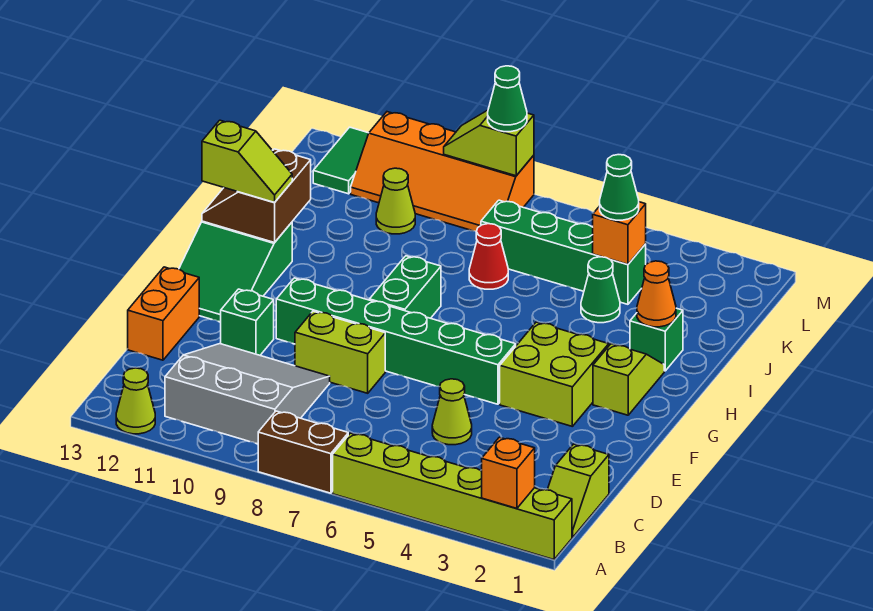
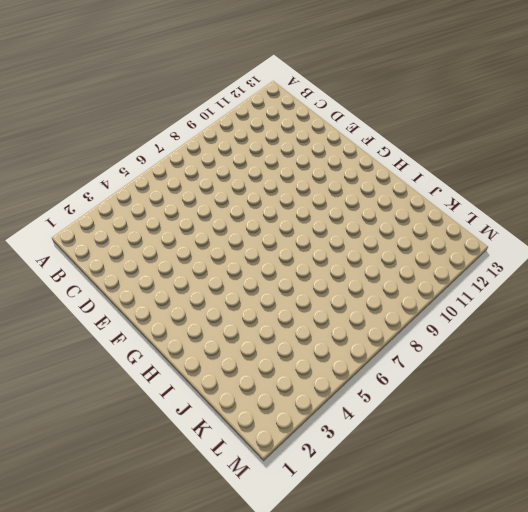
none -> lime brick A1:A6 level 1
none -> brown brick A7:A8 level 1
none -> lime cone A12 level 1

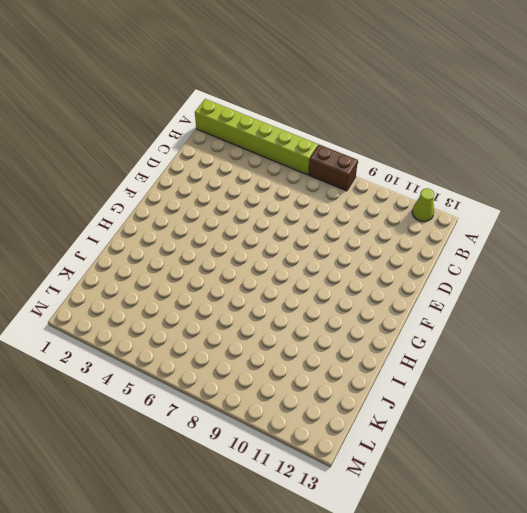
none -> lime slope B1:C1 level 1 top C
none -> grey slope B9:D11 level 1 top B
none -> lime cone D5 level 1

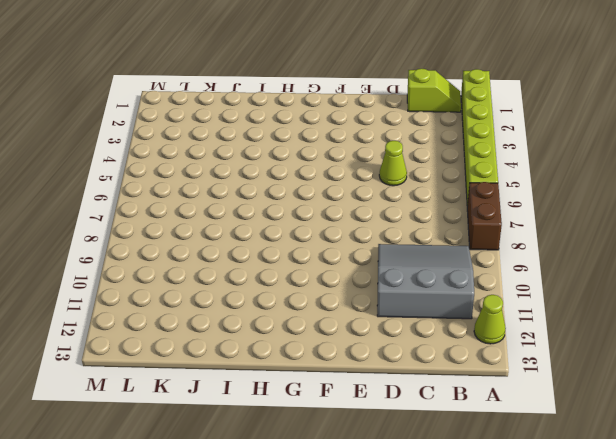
grey slope B9:D11 level 1 top 11 -> grey slope B9:D11 level 1 top B
none -> orange brick D13:E13 level 1
none -> lime brick E8:E9 level 1
none -> green brick E11 level 1

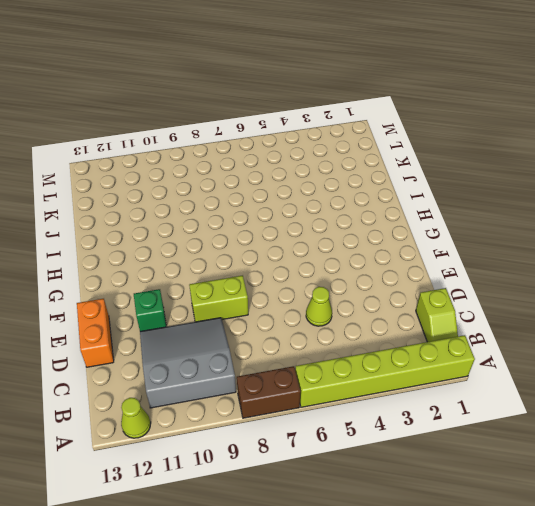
none -> lime brick F3:G4 level 1
none -> green brick F5:F10 level 1
none -> green slope F12:H13 level 1 top H

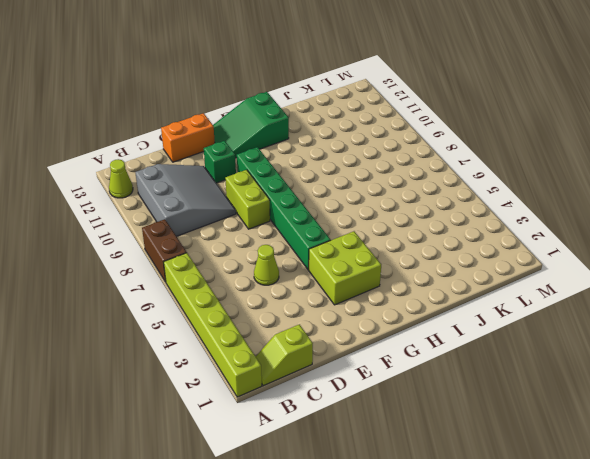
none -> lime slope G2:H2 level 1 top G
none -> green brick G8:H8 level 1
none -> green brick I2 level 1

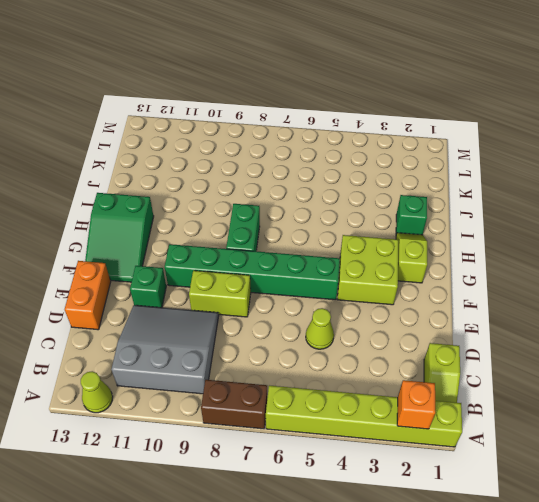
none -> green cone J4 level 1
none -> red cone J7 level 1
none -> green brick K4:K7 level 1

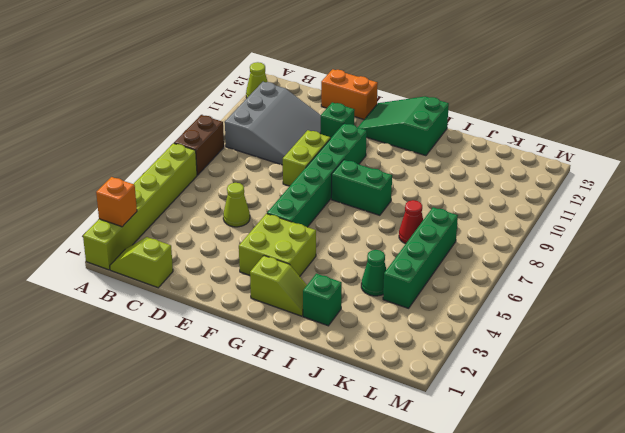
none -> lime cone K10 level 1
none -> orange slope L8:M11 level 1 top M
none -> green tile L12:M12 level 1

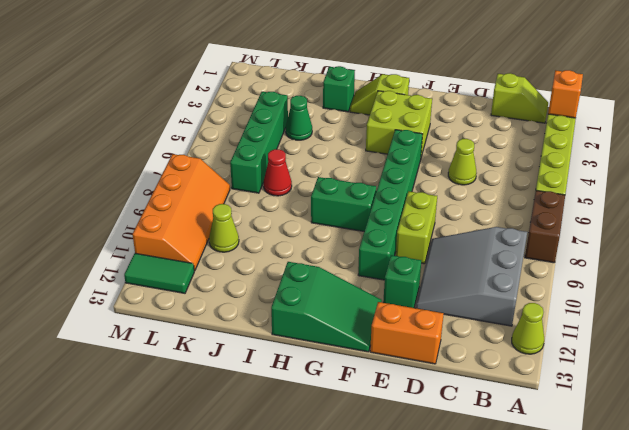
none -> brown slope H12:I13 level 2 top 12
none -> orange cone I2 level 2
none -> orange brick K4 level 2

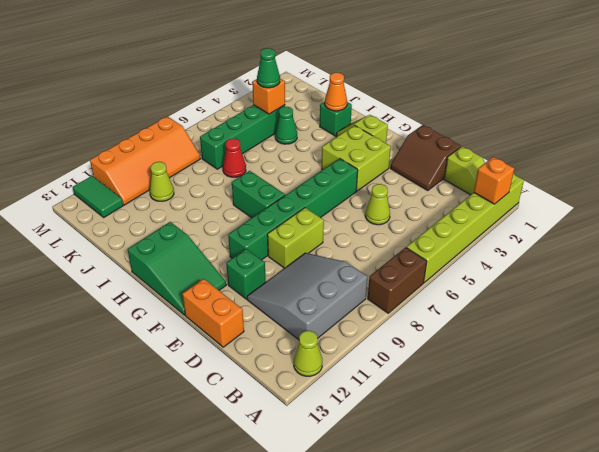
brown slope D1:E2 level 1 top 1 -> brown slope H12:I13 level 2 top 12
none -> lime slope M8:M9 level 2 top 8
none -> lime slope H12:H13 level 3 top 13
none -> green cone M8 level 3

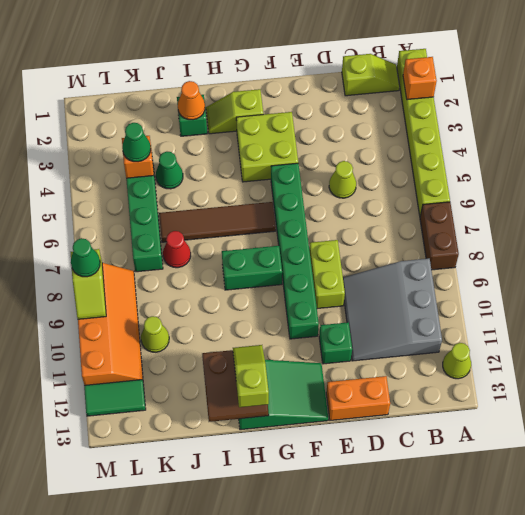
brown tile G6:J6 level 1 -> none

